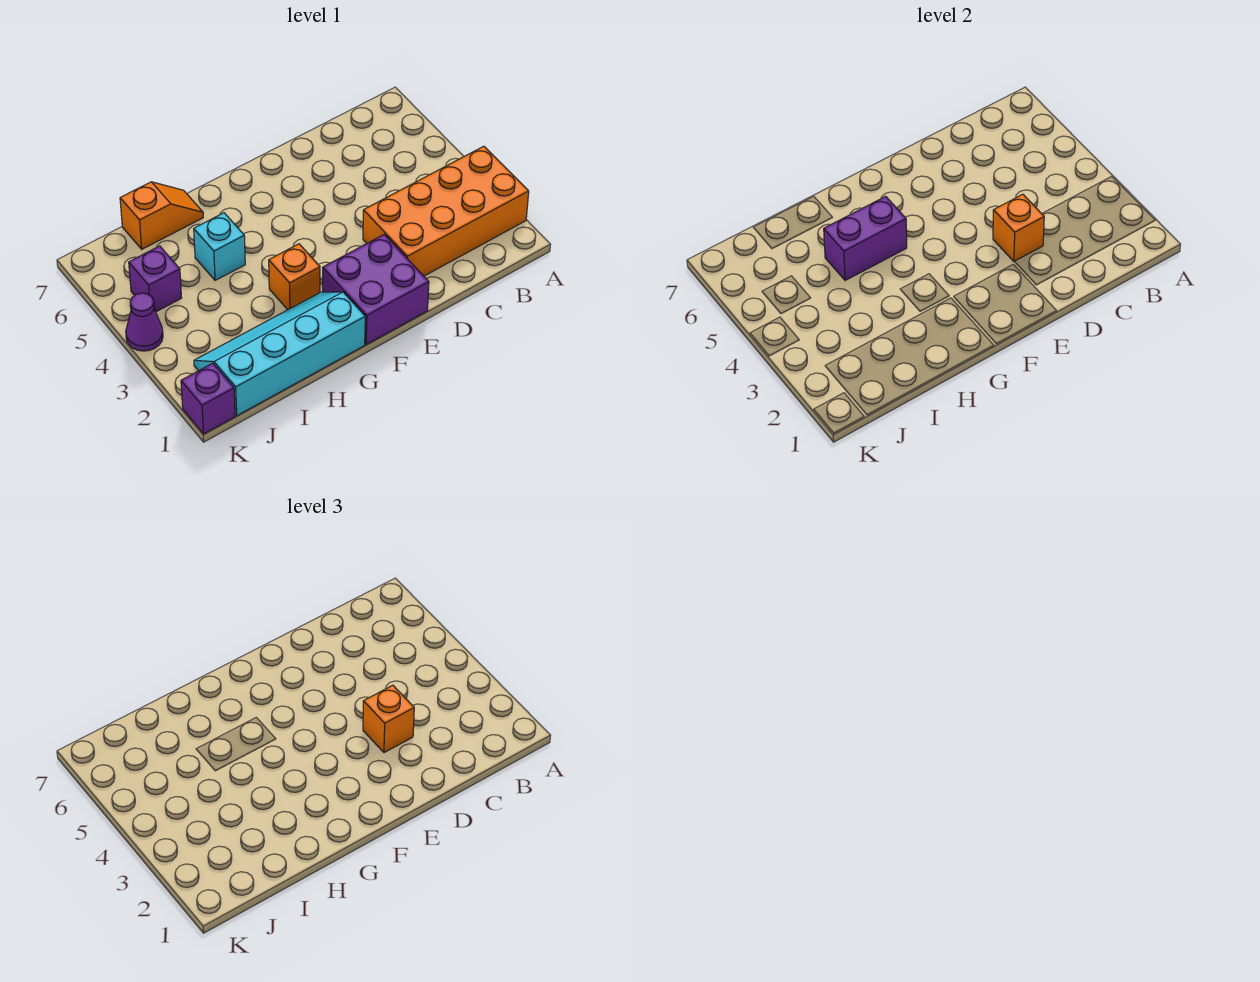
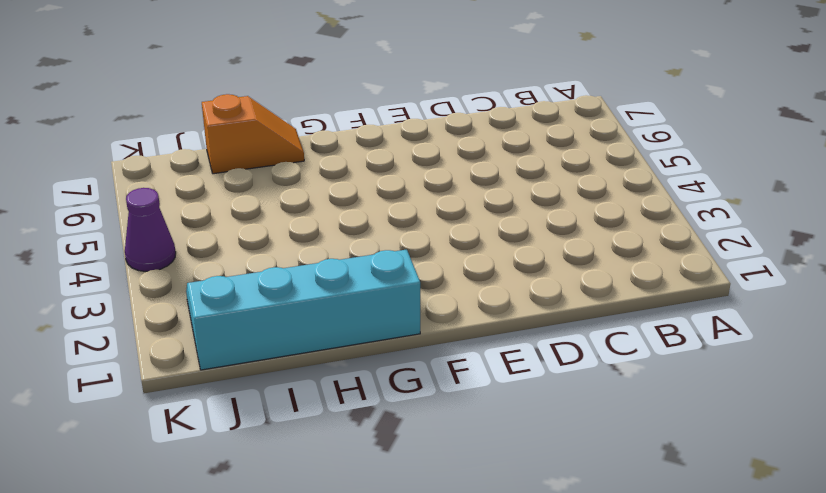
none -> orange brick A2:D3 level 1
none -> purple brick E1:F2 level 1
none -> orange brick G3 level 1

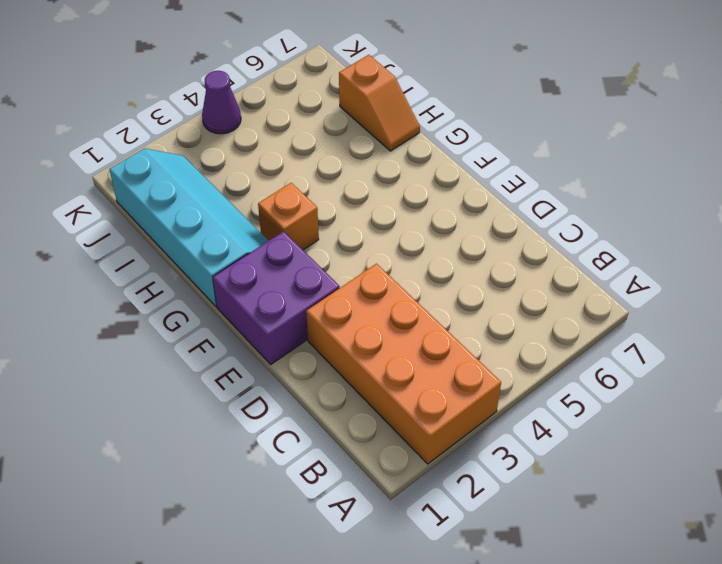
none -> cyan brick H5 level 1
none -> purple brick J5 level 1
none -> purple brick K1 level 1

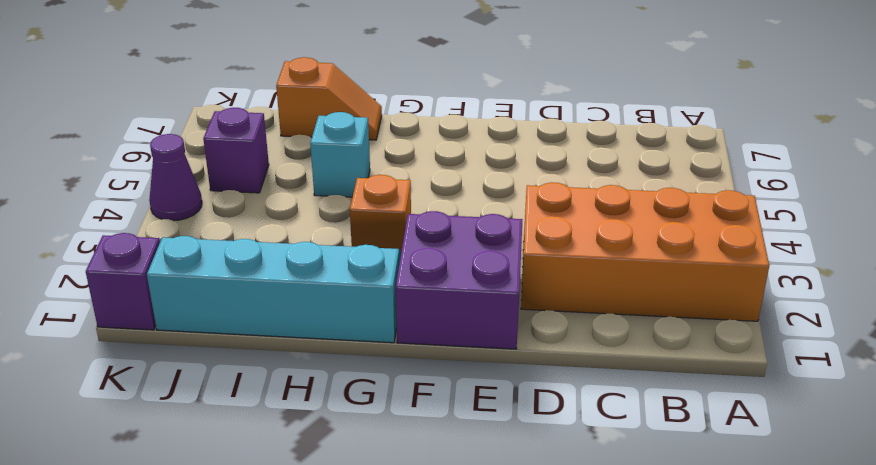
none -> orange brick D3 level 2
none -> purple brick G5:H5 level 2
none -> orange brick D3 level 3

